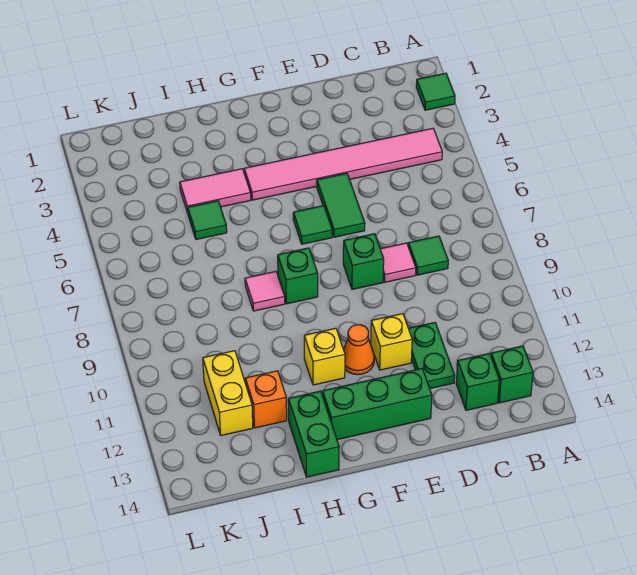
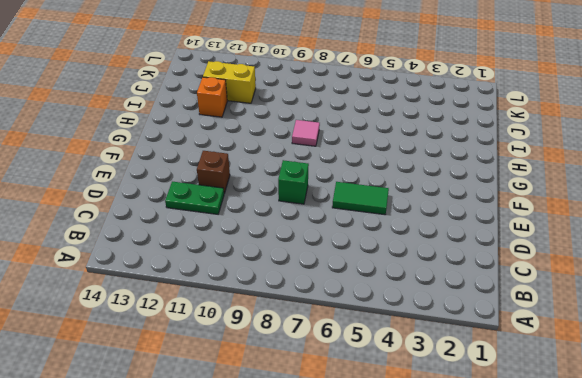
brown brick E11 level 1 -> yellow brick E11 level 1
none -> green tile A2 level 1
none -> pink tile B4:G4 level 1
none -> green brick B13 level 1

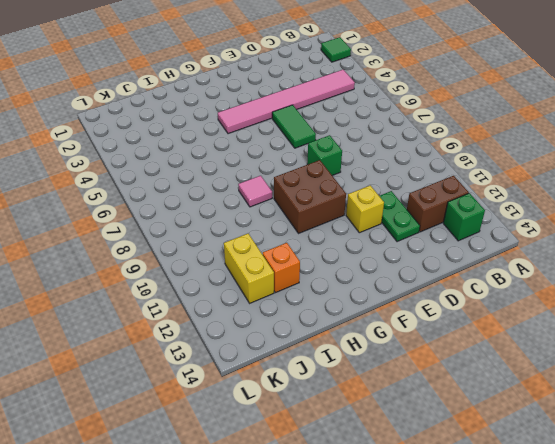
brown brick B12:C12 level 1 -> none
brown brick F9:G10 level 1 -> none
none -> green tile C8 level 1
none -> green brick C13 level 1
none -> pink tile D8 level 1

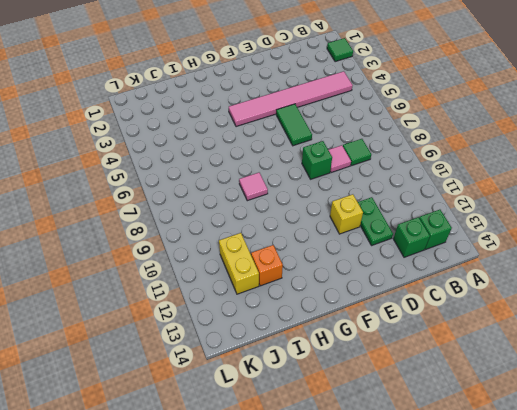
none -> green brick E13:G13 level 1
none -> green tile F6 level 1
none -> orange cone F11 level 1

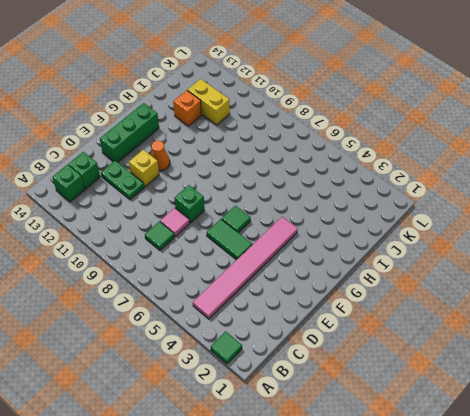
none -> green brick G8 level 1
none -> yellow brick G11 level 1
none -> pink tile H4:I4 level 1

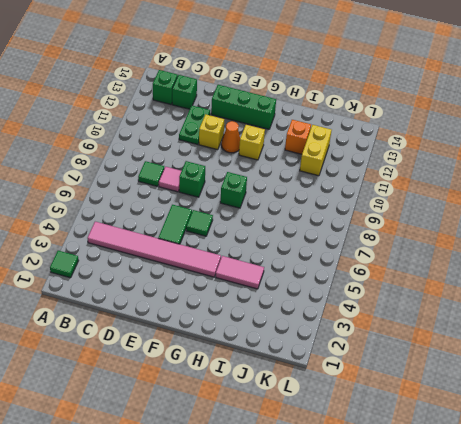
none -> pink tile H8 level 1
none -> green brick H13:H14 level 1
none -> green tile I5 level 1

